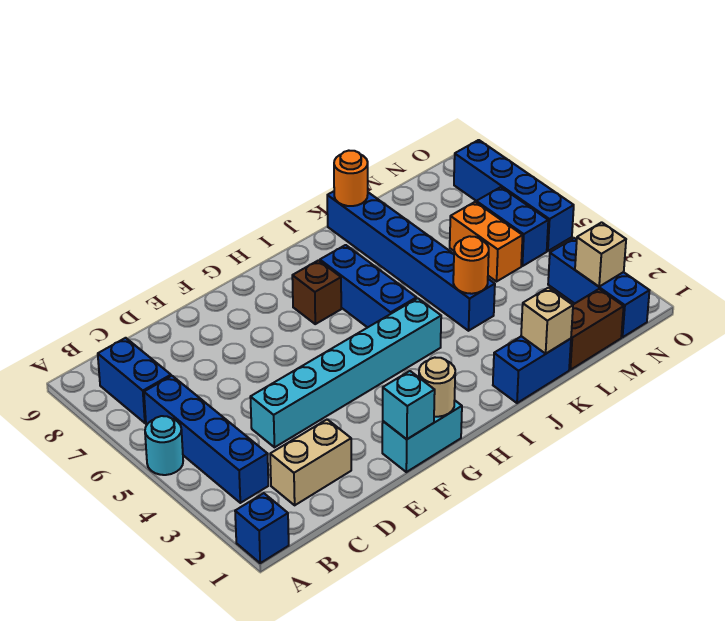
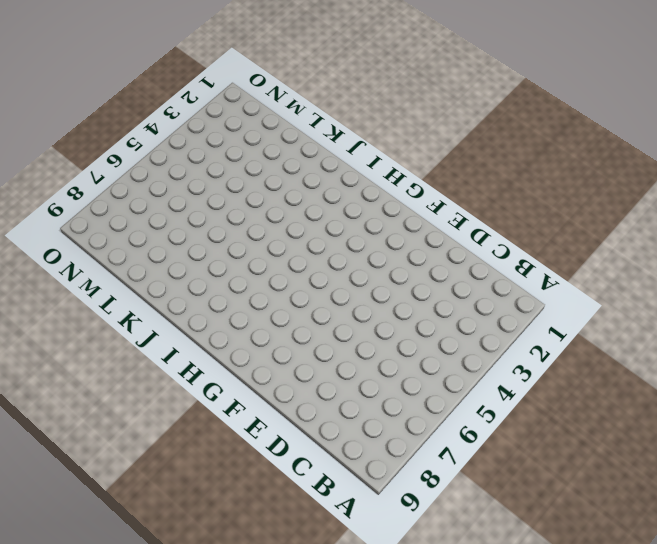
none -> blue brick A1 level 1
none -> cyan round brick A5 level 1
none -> blue brick B3:B6 level 1

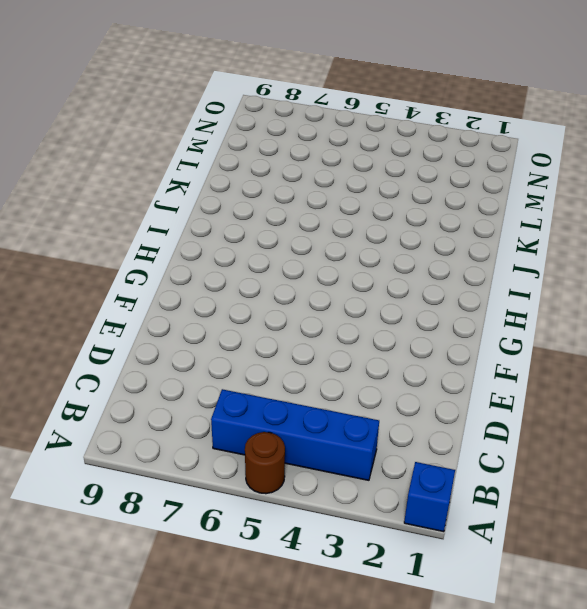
brown round brick A5 level 1 -> cyan round brick A5 level 1
none -> blue brick B7:B8 level 1
none -> tan brick C2:D2 level 1
none -> cyan brick D4:I4 level 1

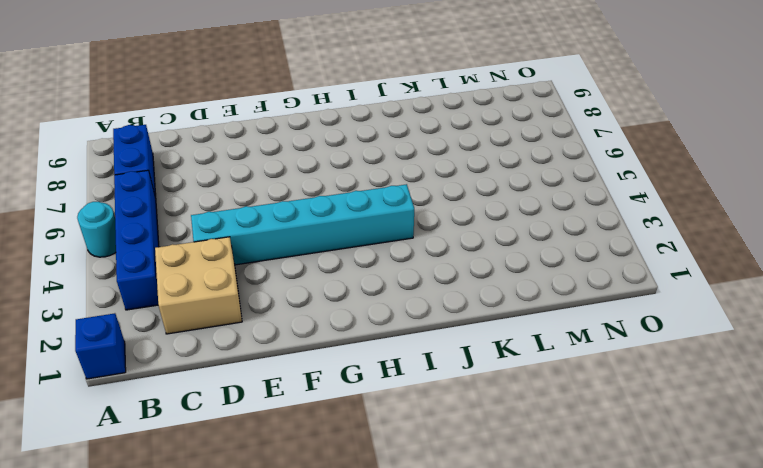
tan brick C2:D3 level 1 -> tan brick C2:D2 level 1
none -> cyan brick F1:G1 level 1
none -> brown brick H7 level 1
none -> blue brick I5:I7 level 1

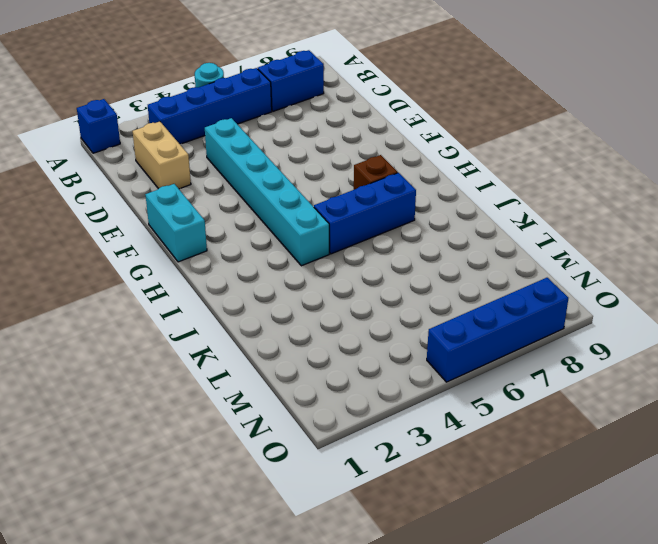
none -> blue brick J1:K1 level 1
none -> blue brick K4:K9 level 1
none -> brown brick L1:M1 level 1

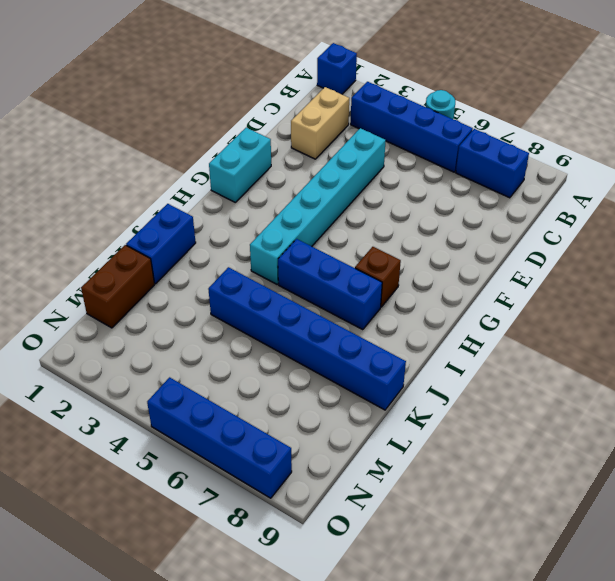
none -> orange brick M5:M6 level 1
none -> blue brick N1:N3 level 1
none -> blue brick N5:N6 level 1

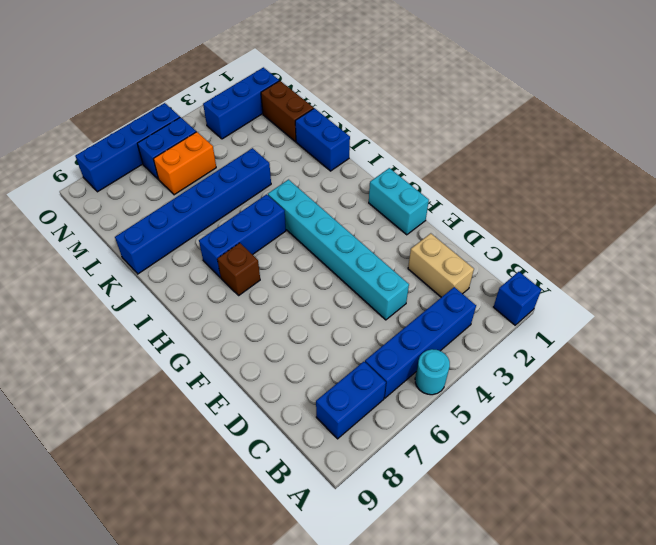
none -> cyan brick F1 level 2
none -> tan round brick G1 level 2
none -> tan brick K1 level 2

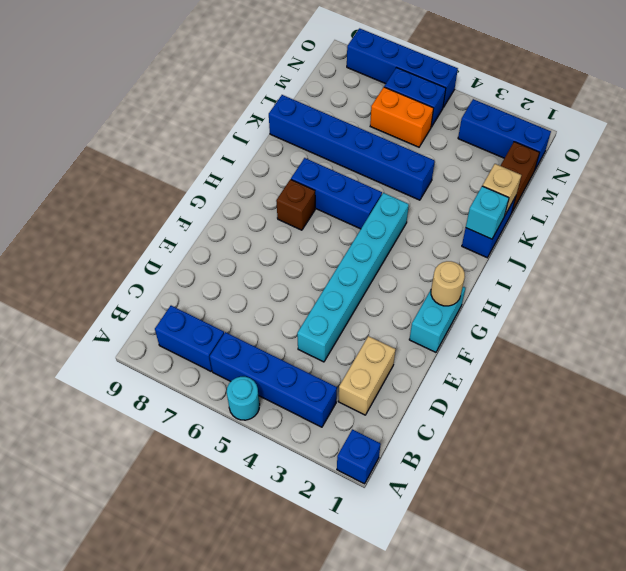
cyan brick J1 level 2 -> cyan brick F1 level 2
none -> orange round brick K4 level 2
none -> orange round brick K9 level 2
none -> tan brick N2 level 2

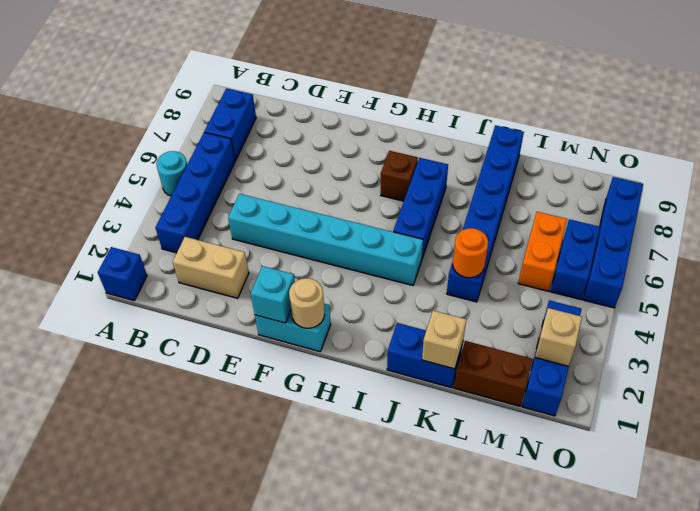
none -> orange round brick K9 level 2

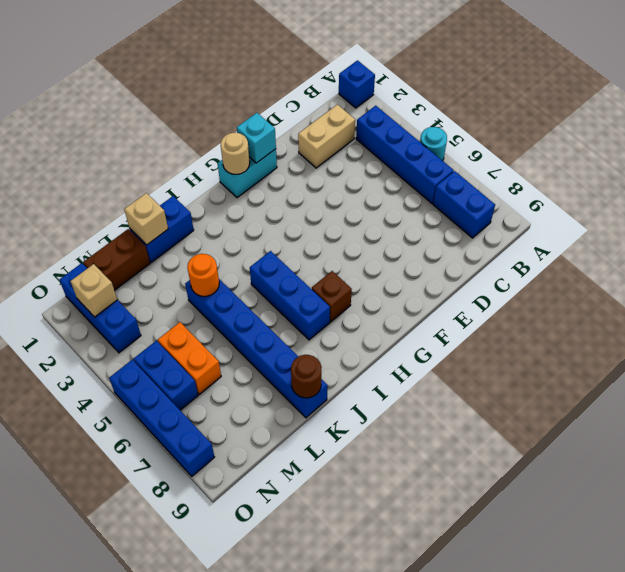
brown round brick K9 level 2 -> orange round brick K9 level 2
none -> cyan brick D4:I4 level 1

